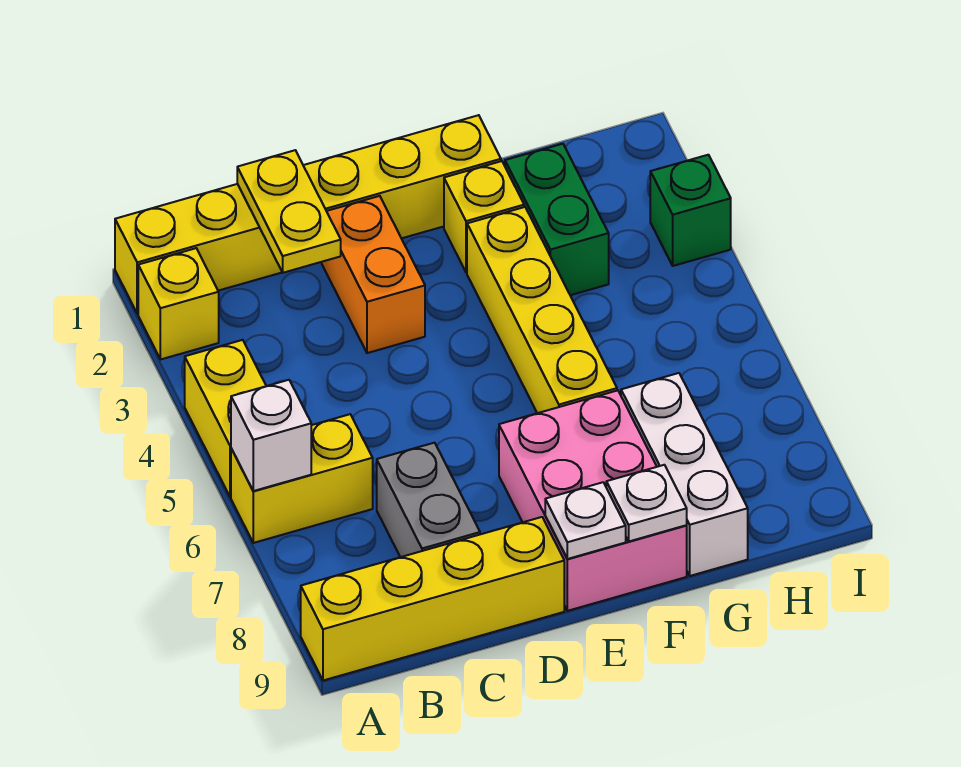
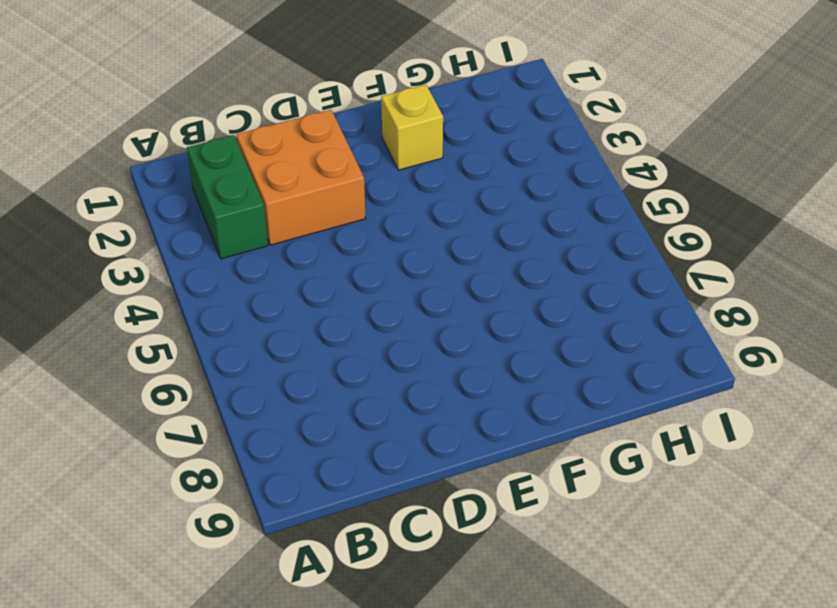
green brick B2:B3 level 1 -> green brick G2:G3 level 1
orange brick C2:D3 level 1 -> orange brick D2:D3 level 1
none -> yellow brick A1:F1 level 1
none -> yellow brick A2 level 1
none -> yellow brick A4:A5 level 1

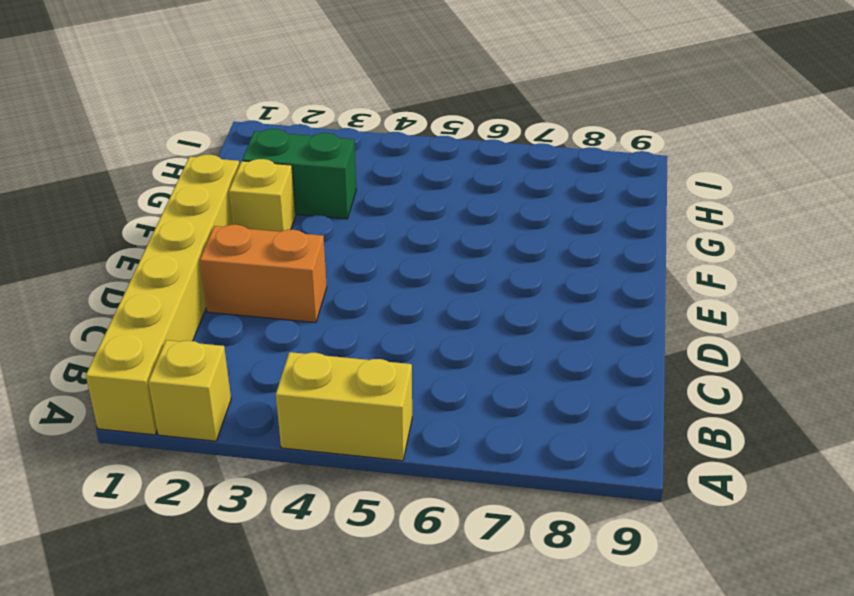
none -> yellow brick A6:B6 level 1
none -> yellow brick A9:D9 level 1
none -> grey brick C7:C8 level 1

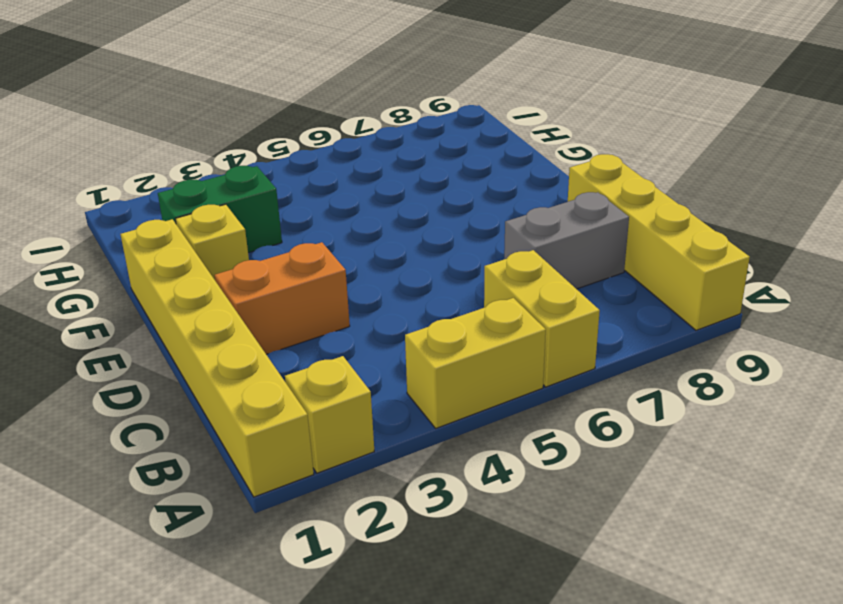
none -> pink brick E7:F9 level 1
none -> yellow brick F3:F6 level 1
none -> white brick G7:G9 level 1

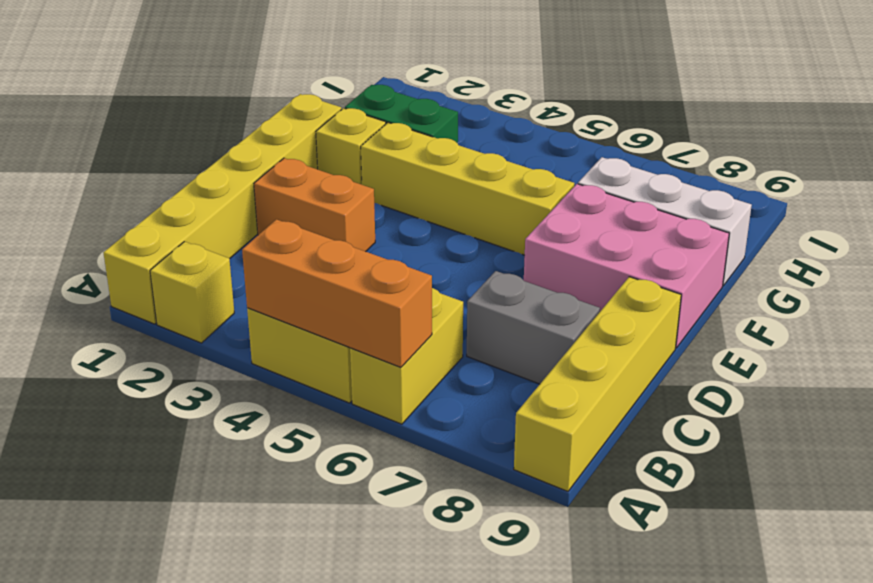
orange brick A4:A6 level 2 -> white brick A6 level 2
none -> green brick I3 level 1
none -> yellow plate C1:C2 level 2
none -> white plate E9 level 2

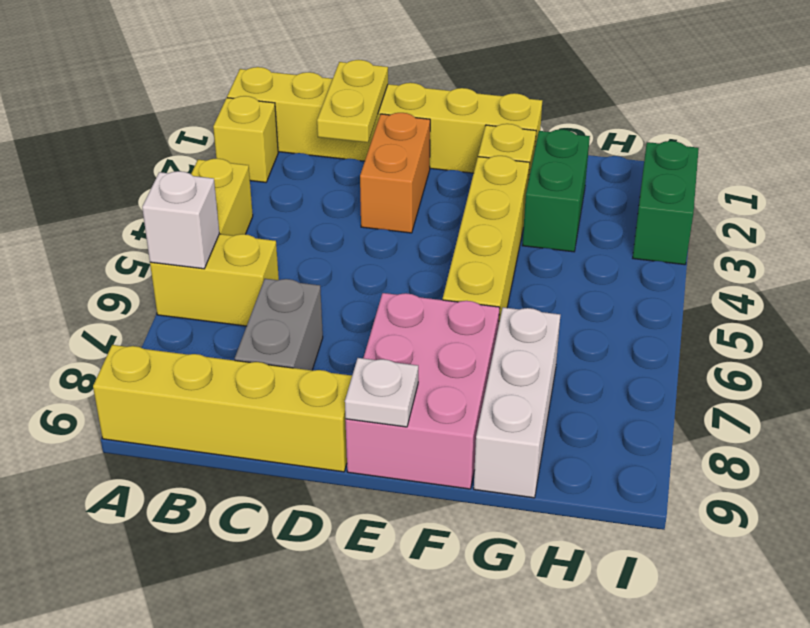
green brick I2:I3 level 1 -> green brick I3 level 1
none -> white plate F9 level 2

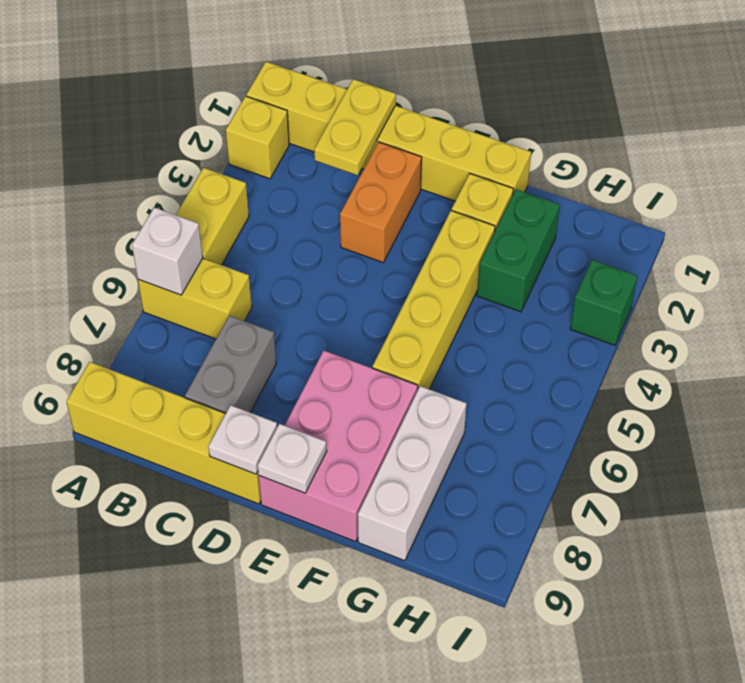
white plate D9 level 2 -> white plate F9 level 2

